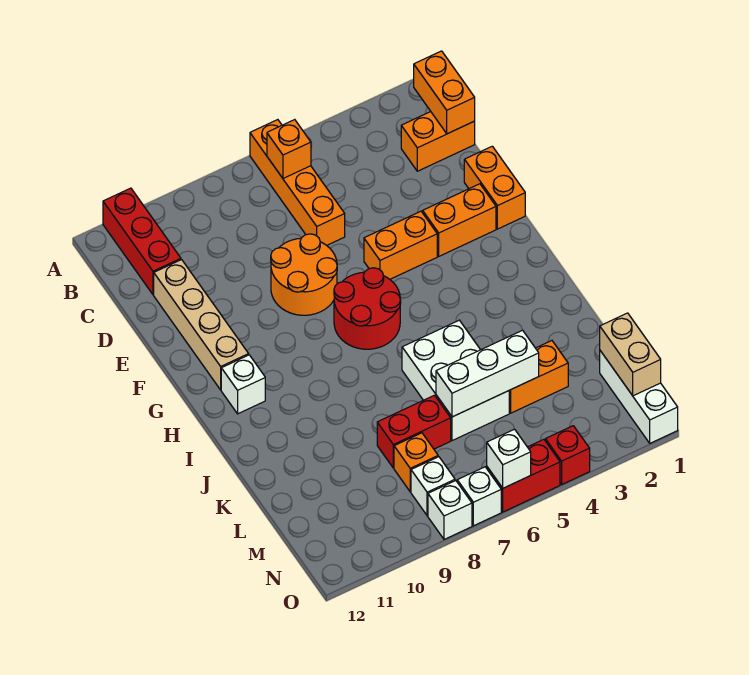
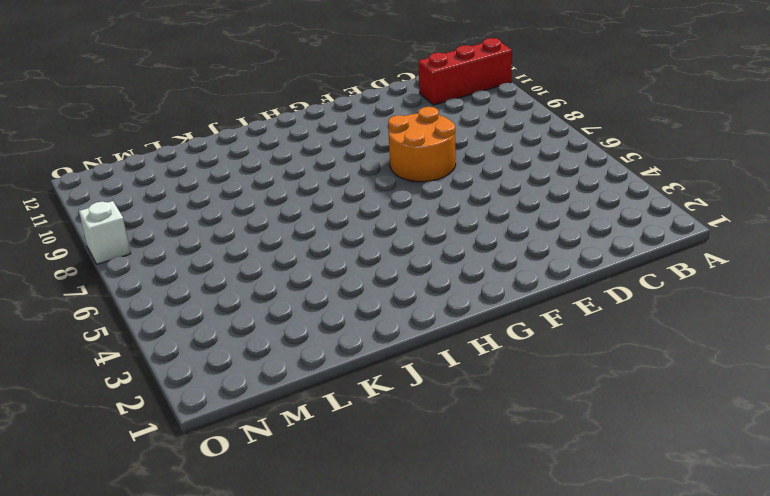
none -> orange brick A6:D6 level 1
none -> orange brick C1:C2 level 1
none -> tan brick D11:G11 level 1

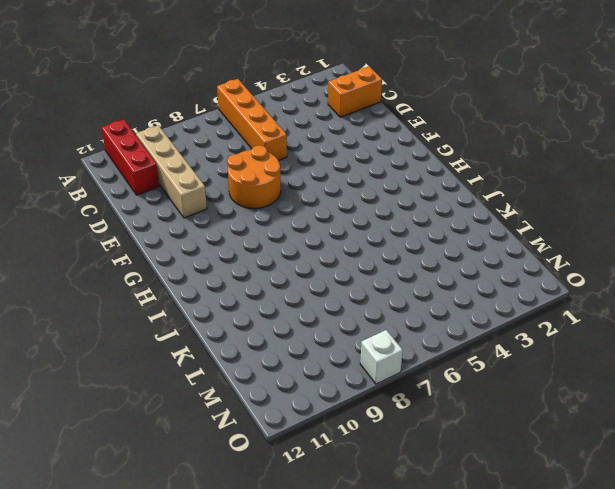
tan brick B10:E10 level 1 -> tan brick D11:G11 level 1
none -> orange brick E1:F1 level 1
none -> orange brick F2:F3 level 1
none -> orange brick F4:F5 level 1

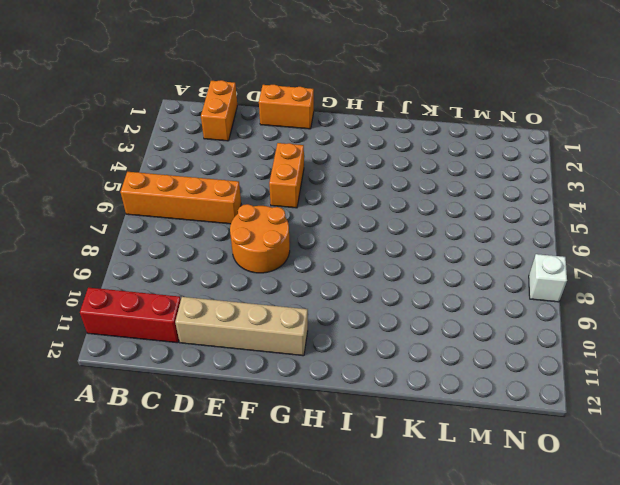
none -> orange brick F2:F3 level 1
none -> red round brick G6:H7 level 1
none -> white brick H11 level 1

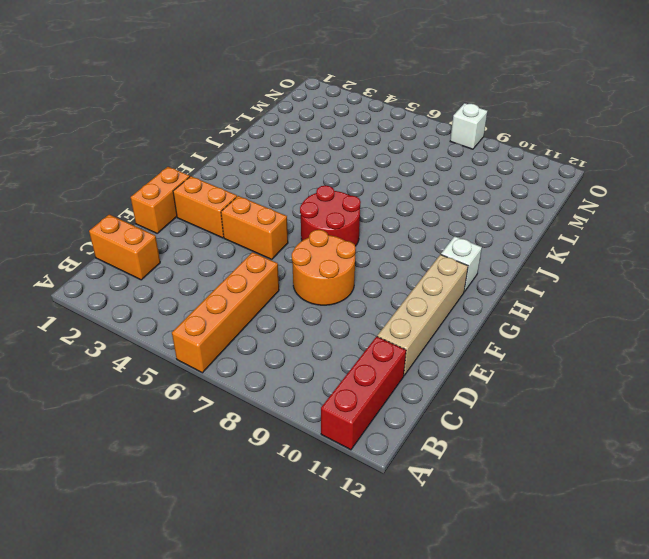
none -> white brick J5:L6 level 1
none -> orange brick L3:L4 level 1
none -> red brick L7:L8 level 1

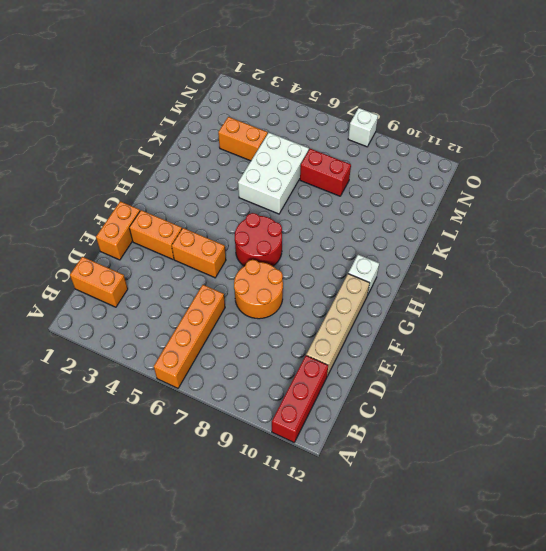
none -> white brick M1:O1 level 1
none -> orange brick M8 level 1
none -> white brick N8 level 1

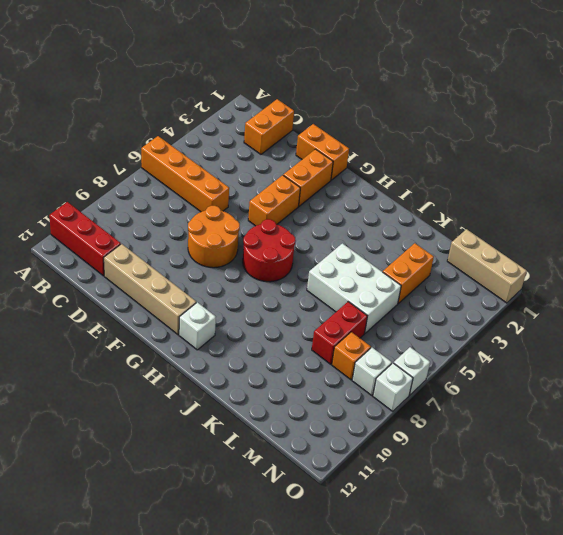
tan brick M1:O1 level 1 -> white brick M1:O1 level 1
none -> red brick O4 level 1
none -> red brick O5:O6 level 1
none -> orange brick B1:C1 level 2

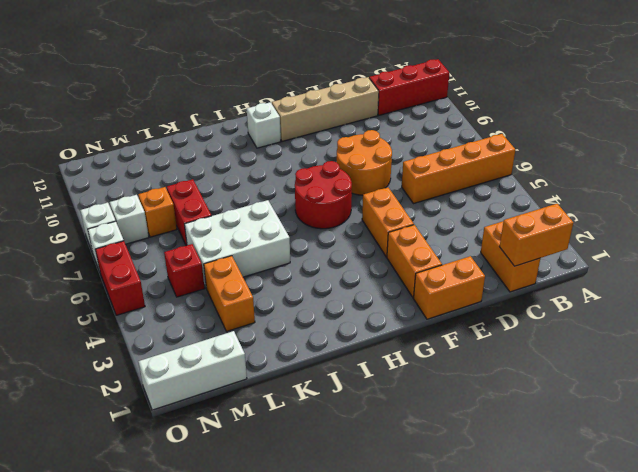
red brick M5 level 1 -> red brick O4 level 1
none -> orange brick B6 level 2
none -> white brick L4:L6 level 2
none -> tan brick M1:N1 level 2

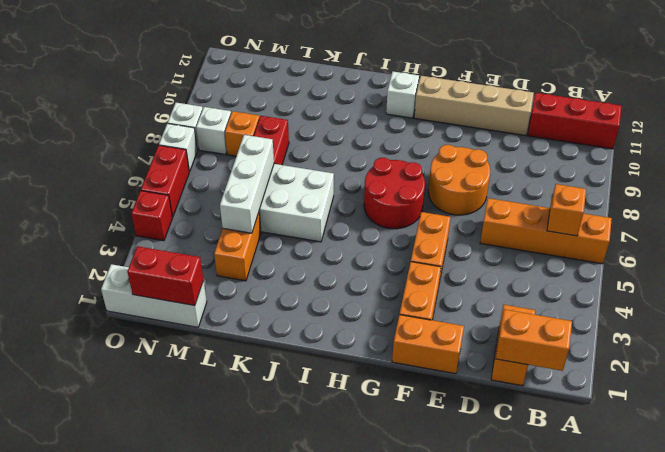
red brick M1:N1 level 2 -> tan brick M1:N1 level 2
none -> white brick O6 level 2

